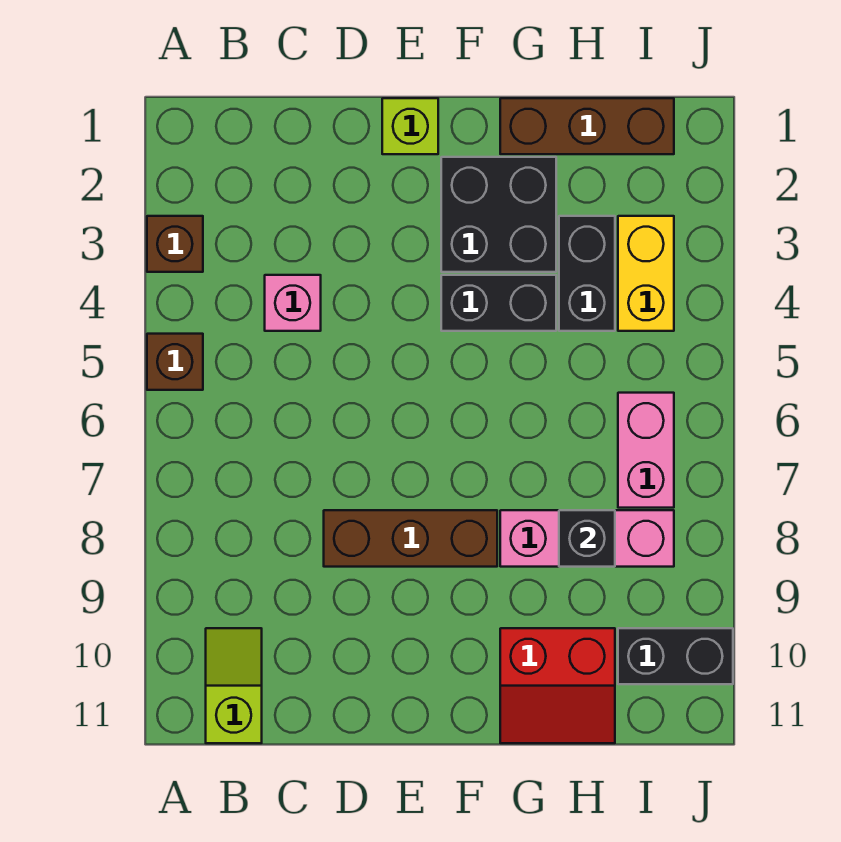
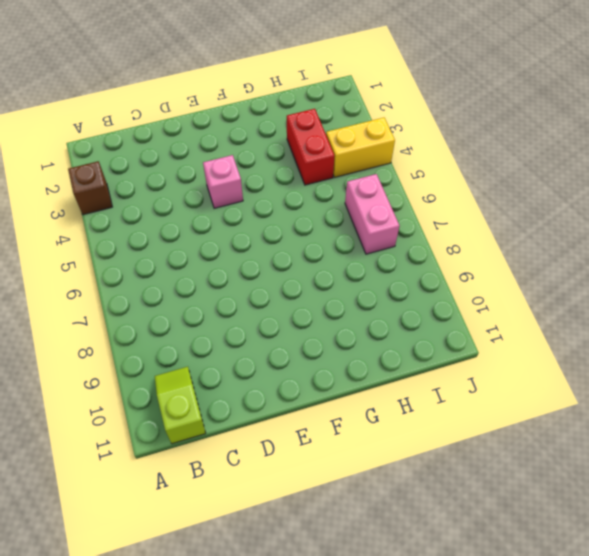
pink brick E4 level 1 -> pink brick C4 level 1
red brick H3:H4 level 1 -> black brick H3:H4 level 1
yellow brick I4:J4 level 1 -> yellow brick I3:I4 level 1
none -> brown brick A5 level 1
none -> brown brick D8:F8 level 1
none -> lime brick E1 level 1

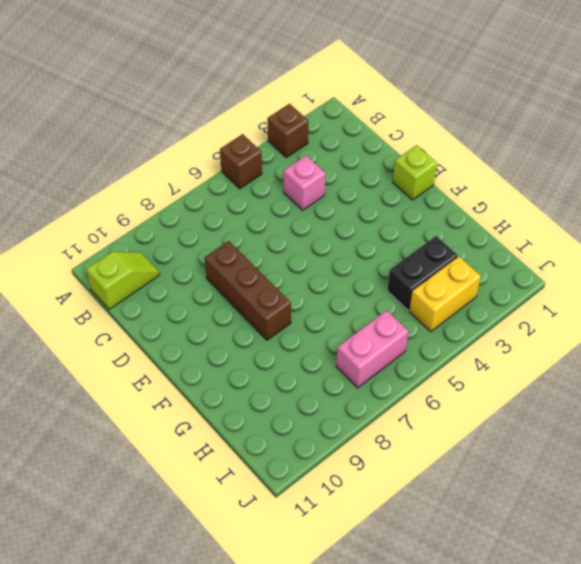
none -> black brick F2:G3 level 1
none -> black brick F4:G4 level 1
none -> brown brick G1:I1 level 1

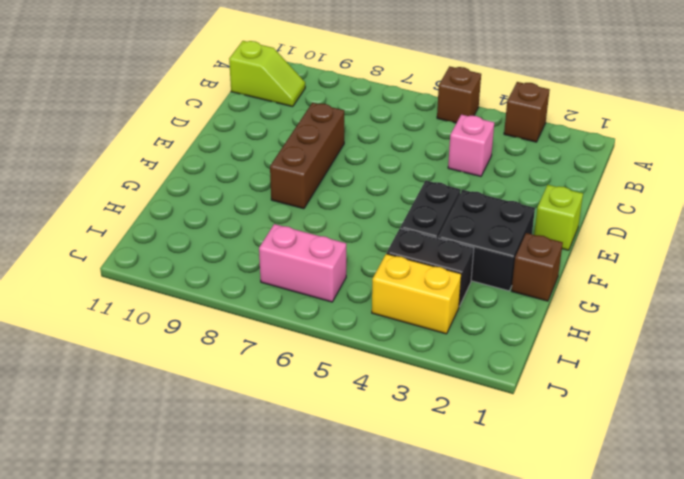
brown brick G1 level 1 -> brown brick G1:I1 level 1
none -> pink brick G8:I8 level 1
none -> red slope G10:H11 level 1 top 10
none -> black brick I10:J10 level 1

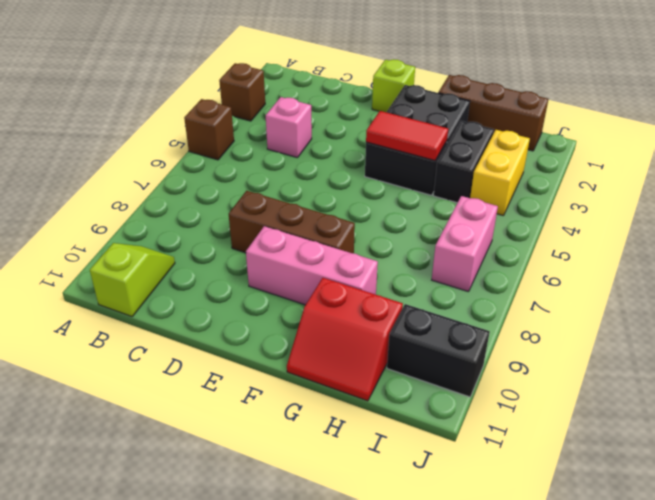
pink brick E9:G9 level 1 -> pink brick G8:I8 level 1
red tile F4:G4 level 2 -> none
none -> black brick H8 level 2

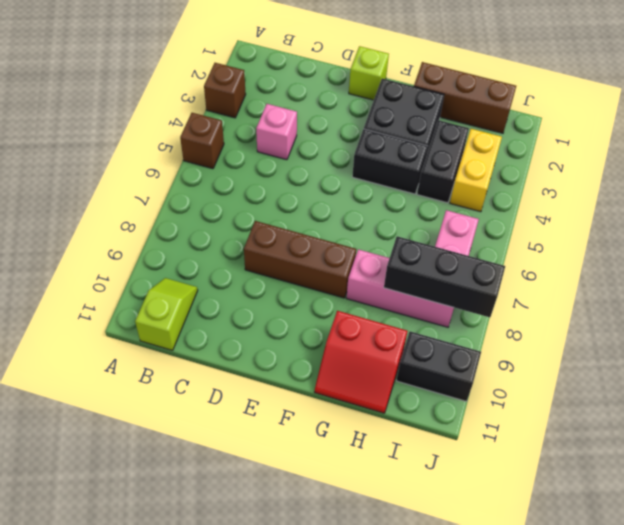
black brick H8:J8 level 2 -> black brick H8 level 2

